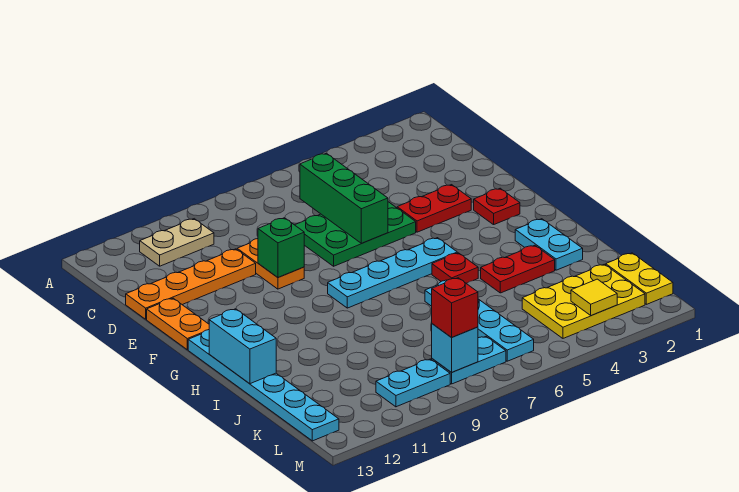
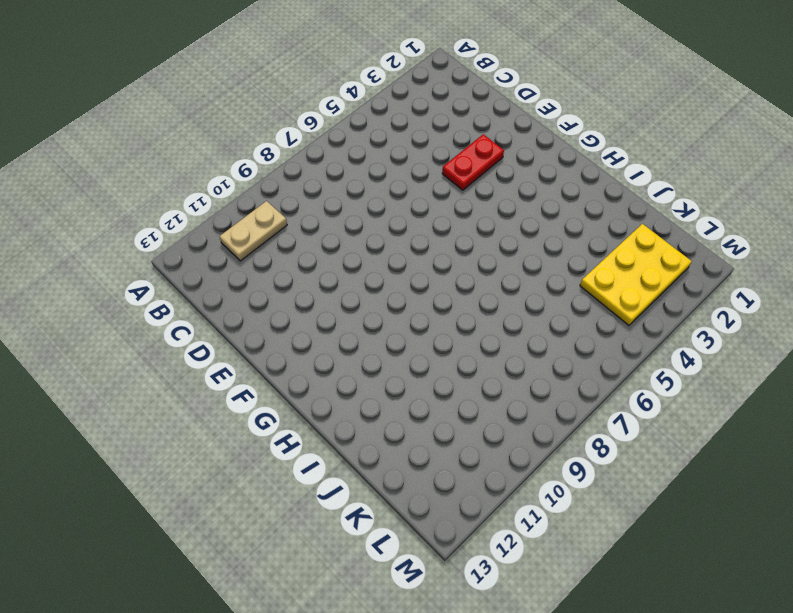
none -> green plate D5:E7 level 1
none -> orange plate D9:E9 level 1
none -> orange plate D10:D13 level 1

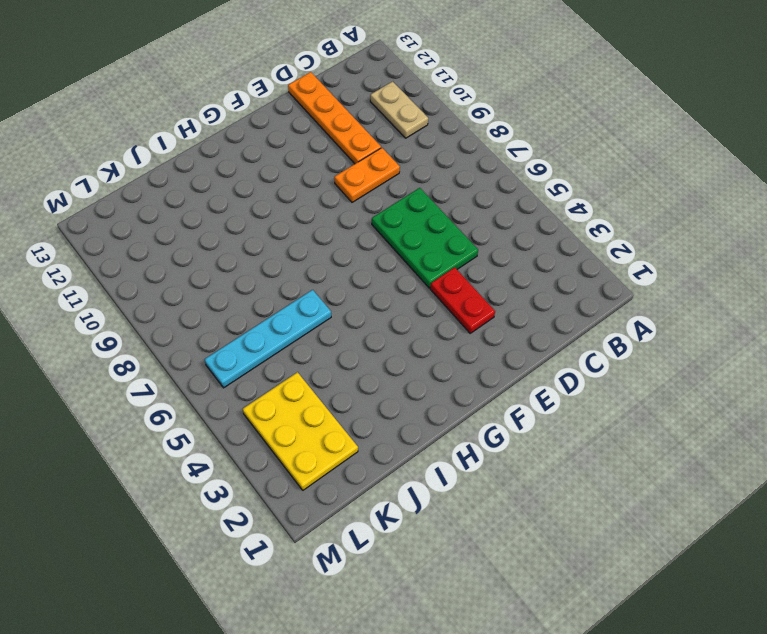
none -> orange plate E13:F13 level 1
none -> red plate F2 level 1
none -> cyan plate G5:G8 level 1

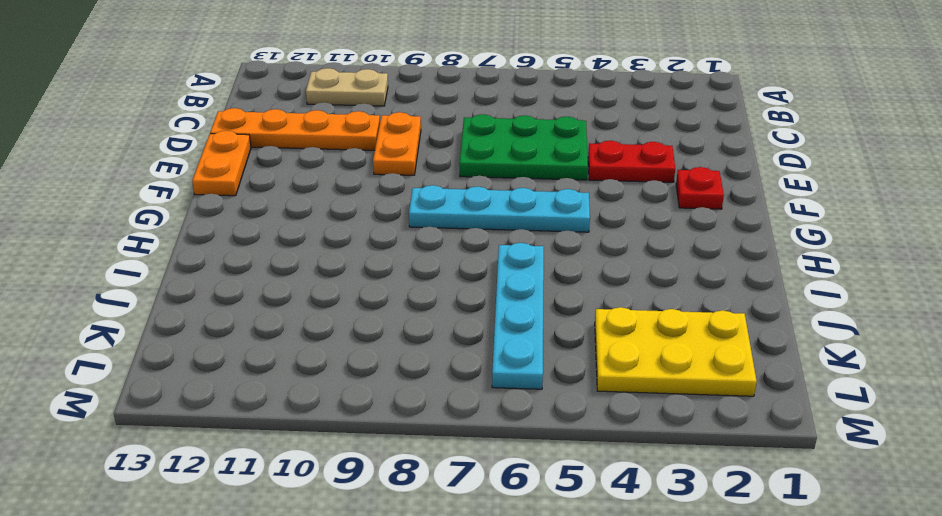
none -> cyan plate G13:L13 level 1
none -> cyan plate H2:I2 level 1
none -> red plate H5 level 1

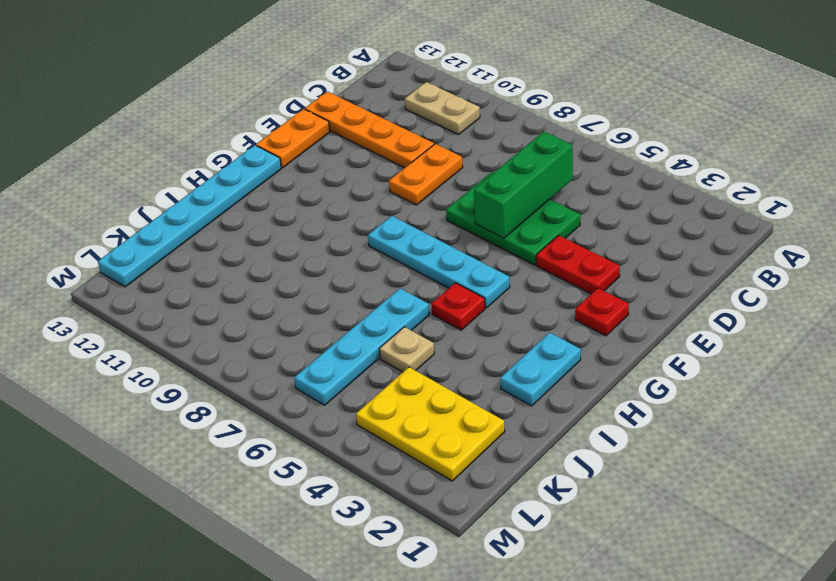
tan plate J5 level 1 -> none
none -> red plate I3:I4 level 1
none -> yellow plate K1:L1 level 1
none -> cyan plate L7:L8 level 1

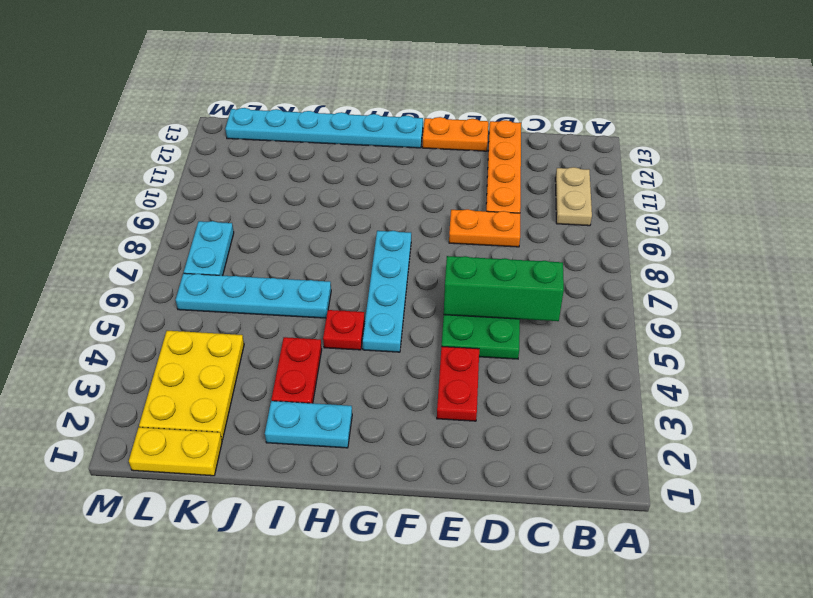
none -> red plate F2 level 1
none -> cyan plate L9:L10 level 1
none -> green brick E9 level 2

